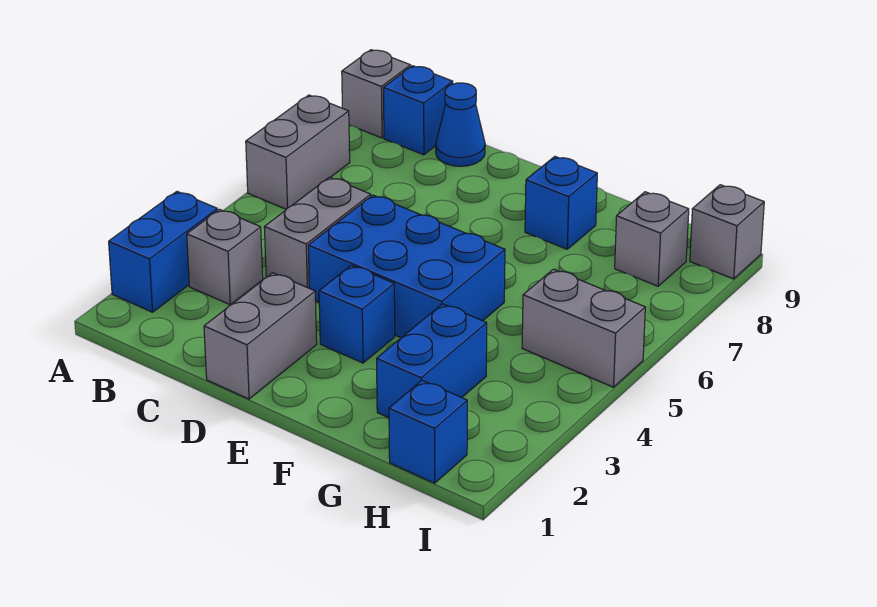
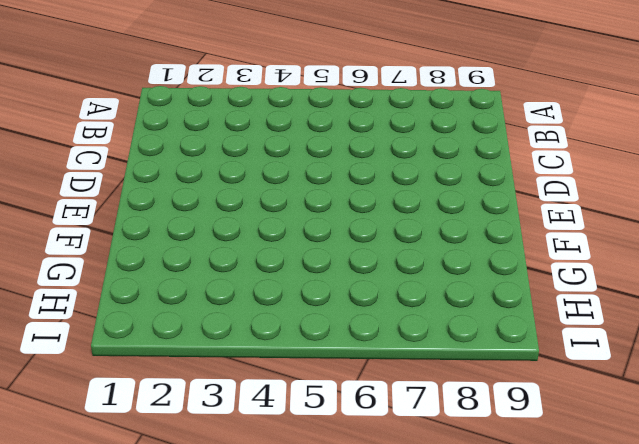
none -> blue brick A2:A3 level 1
none -> grey brick A6:A7 level 1
none -> grey brick A9 level 1

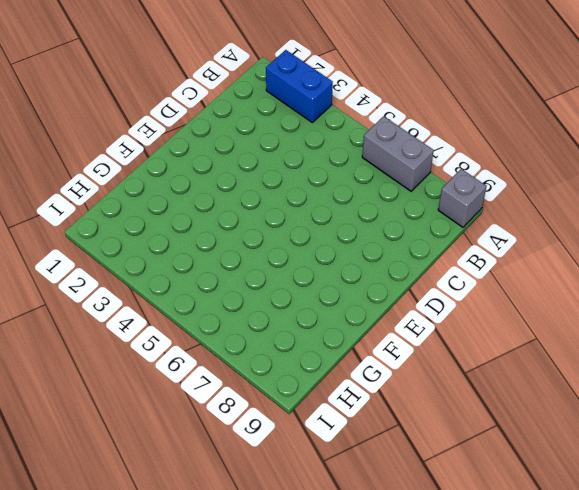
none -> grey brick B3 level 1
none -> blue brick B9 level 1
none -> grey brick C4:C5 level 1

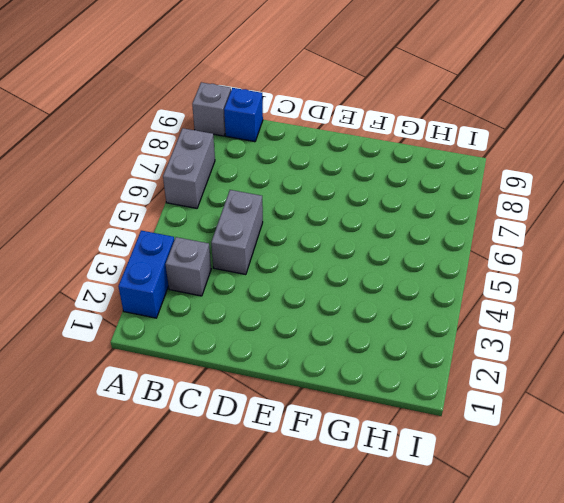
none -> blue cone C9 level 1
none -> grey brick D1:D2 level 1
none -> blue brick D4:F5 level 1

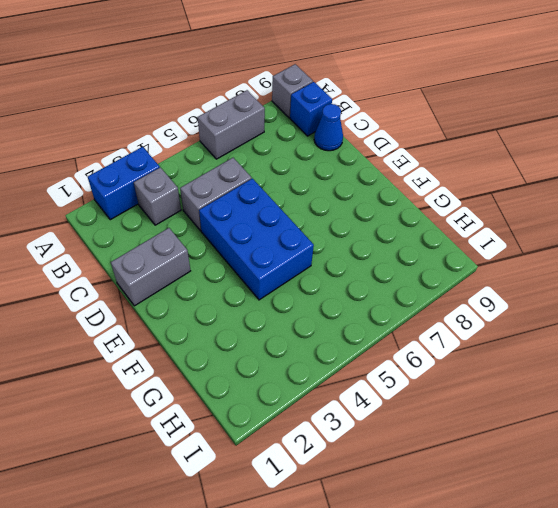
none -> blue brick E3 level 1
none -> blue brick F8 level 1
none -> blue brick G2:G3 level 1

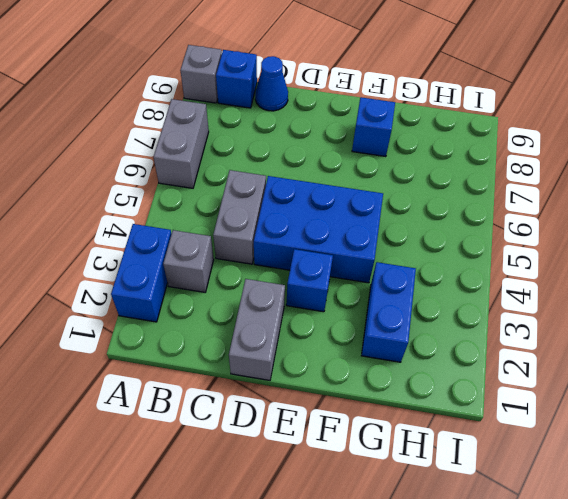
none -> blue brick H1 level 1
none -> grey brick H5:I5 level 1
none -> grey brick H8 level 1

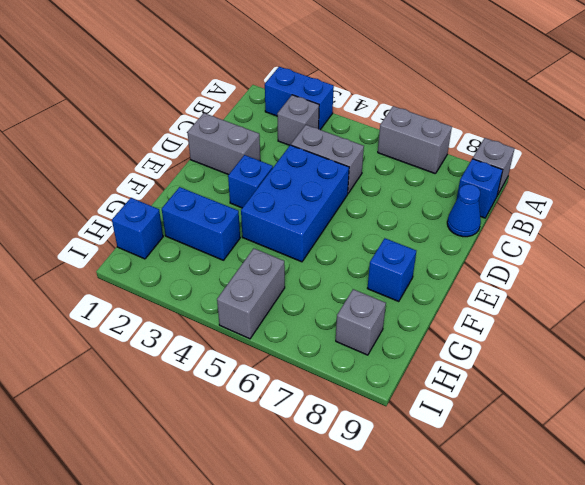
none -> grey brick I9 level 1

